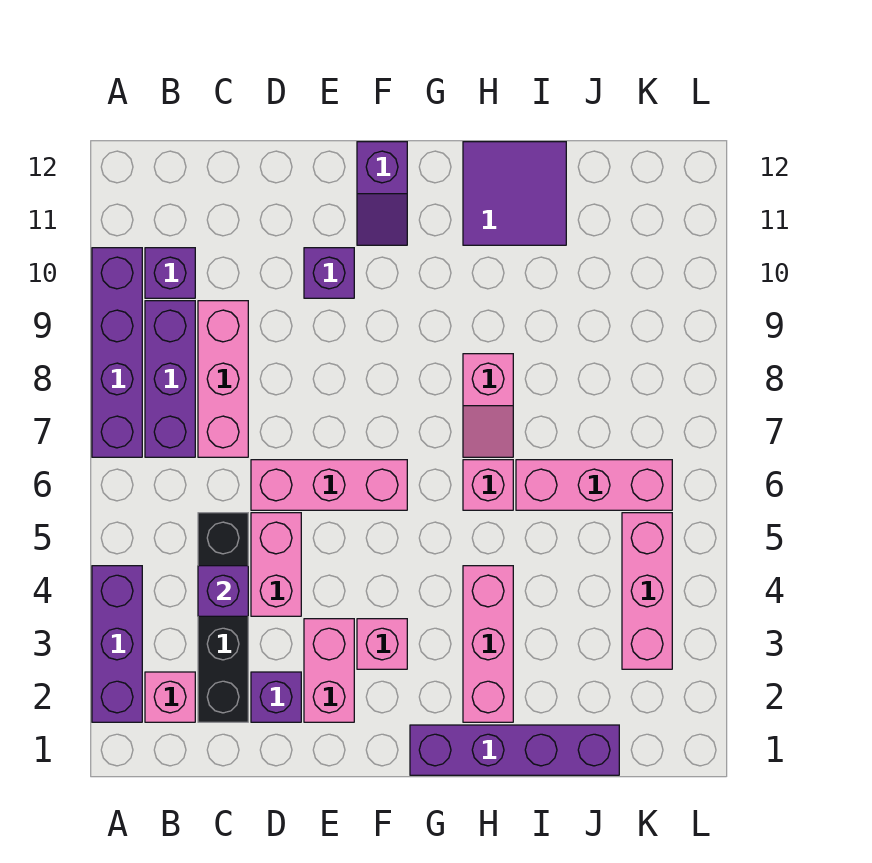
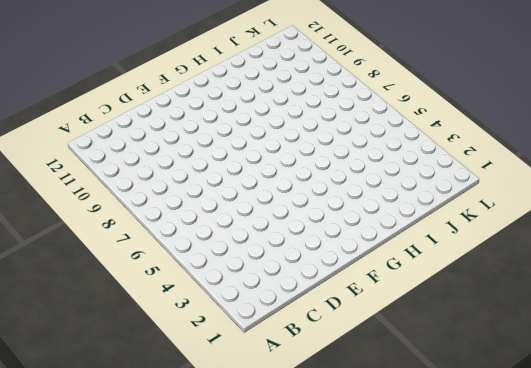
none -> purple brick A2:A4 level 1
none -> purple brick A7:A10 level 1
none -> pink brick B2 level 1

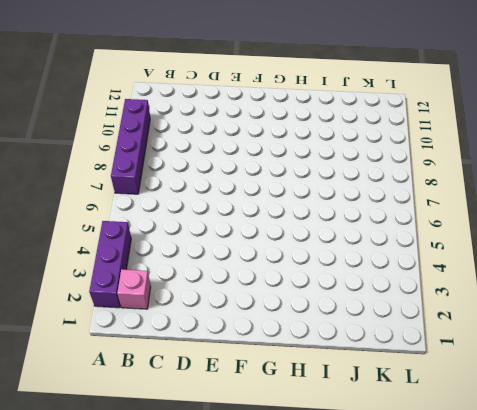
none -> purple brick B7:B9 level 1
none -> purple brick B10 level 1
none -> black brick C2:C5 level 1

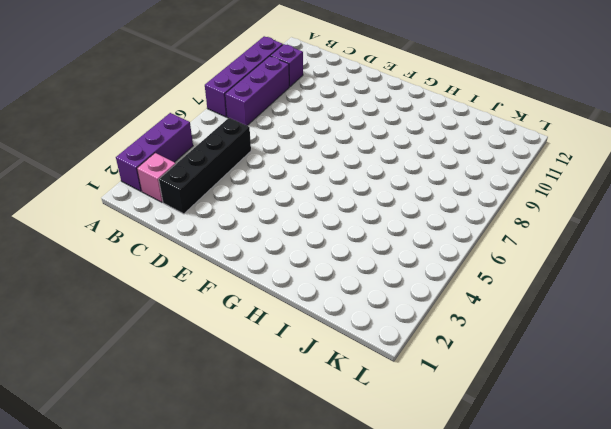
none -> pink brick C7:C9 level 1
none -> purple brick D2 level 1
none -> pink brick D4:D5 level 1

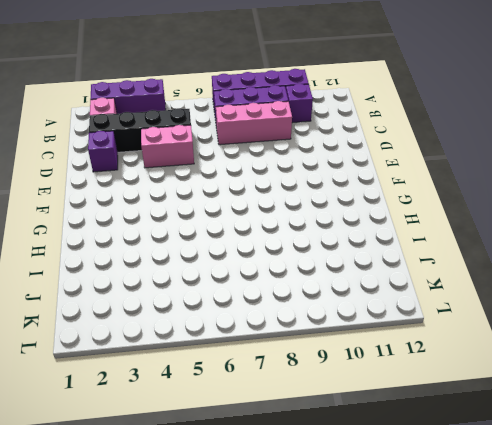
none -> pink brick D6:F6 level 1
none -> pink brick E2:E3 level 1
none -> purple brick E10 level 1

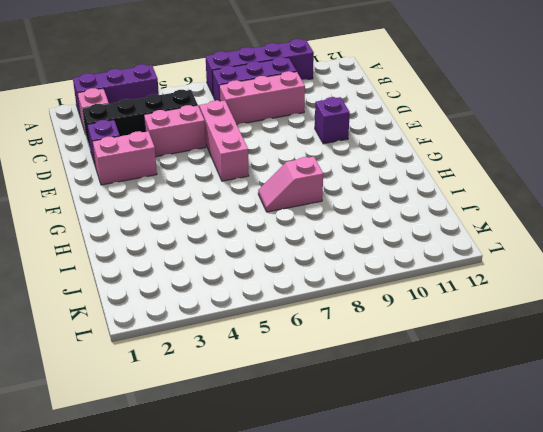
none -> purple brick B10 level 1
none -> pink brick F3 level 1
none -> purple slope F11:F12 level 1 top 12

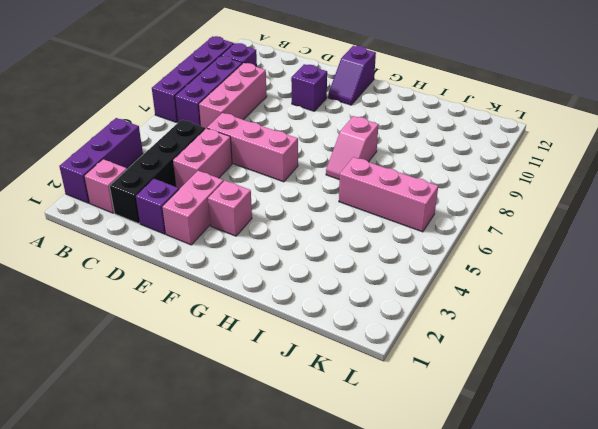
none -> purple brick G1:J1 level 1
none -> pink brick H2:H4 level 1
none -> pink brick H6 level 1

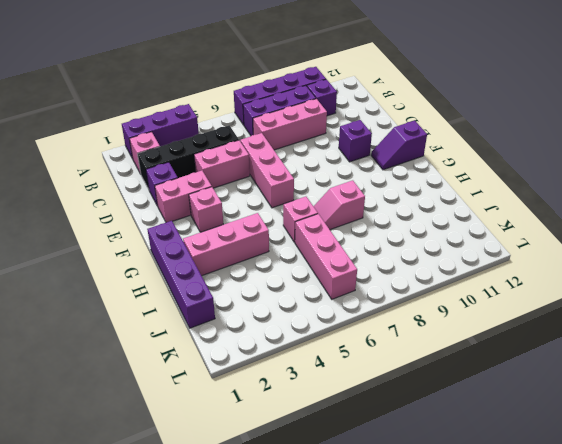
none -> purple tile H11:I12 level 1
none -> pink brick K3:K5 level 1
none -> purple brick C4 level 2

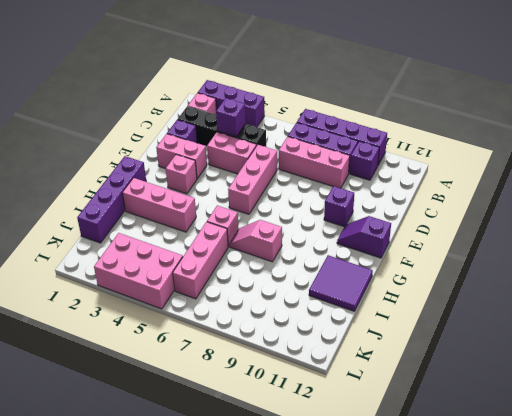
pink brick K3:L5 level 1 -> pink brick K3:K5 level 1

